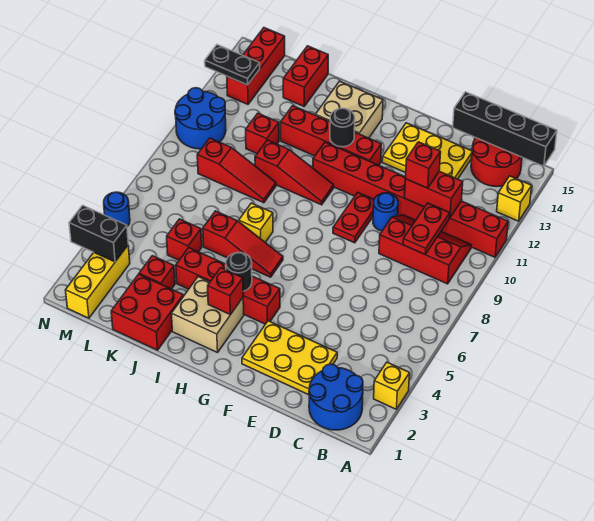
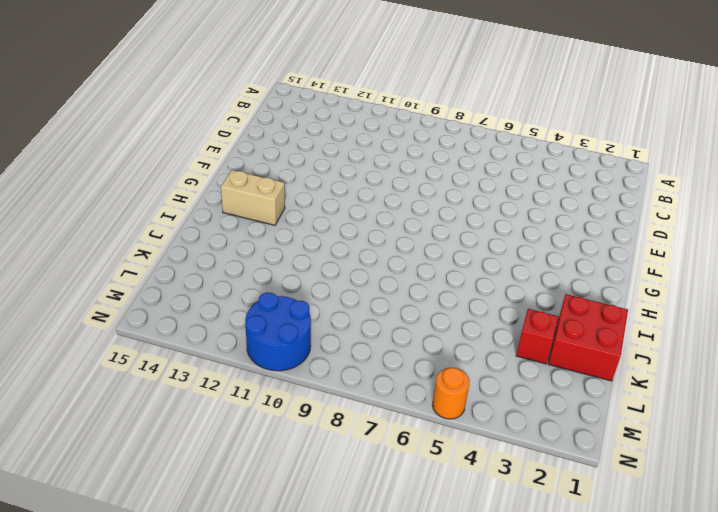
tan brick H13:H14 level 1 -> tan brick H13:I14 level 1
orange round brick N5 level 1 -> blue round brick N5 level 1
none -> yellow brick A3 level 1
none -> red brick A11:H11 level 1
none -> yellow brick A13 level 1
none -> blue round brick B1:C2 level 1

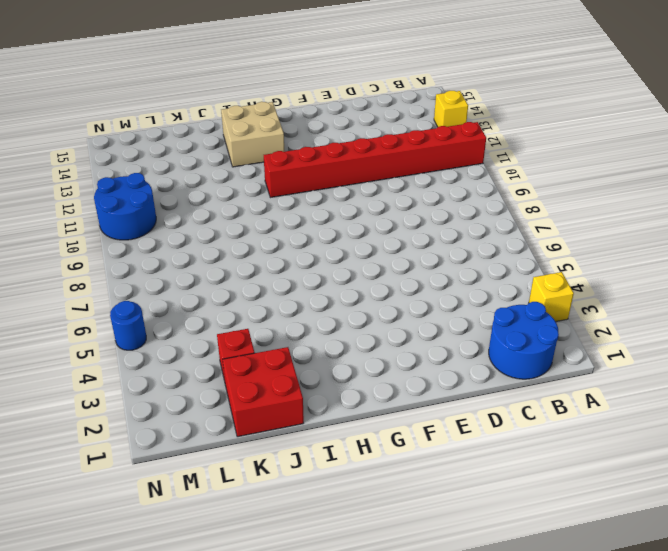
none -> red slope B9:D10 level 1 top 9
none -> red round brick B14:C15 level 1
none -> yellow plate D2:F3 level 1
none -> yellow plate D13:F14 level 1

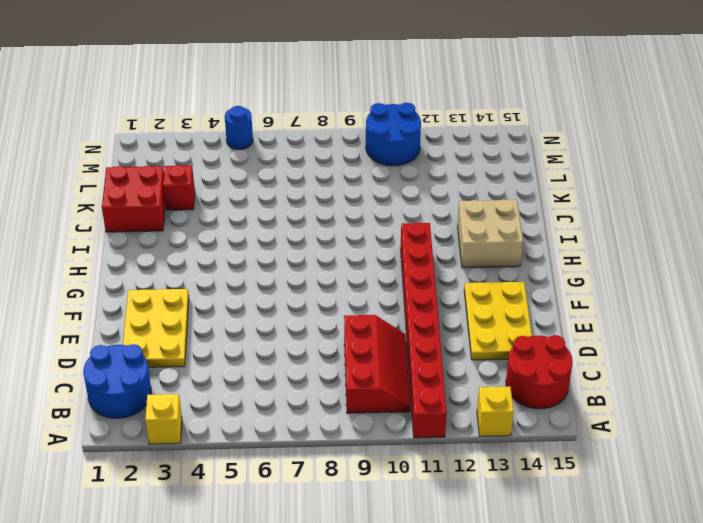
none -> blue round brick E10 level 1
none -> red plate F9:F10 level 1
none -> red brick G4:J4 level 1
none -> red brick G12:J12 level 1

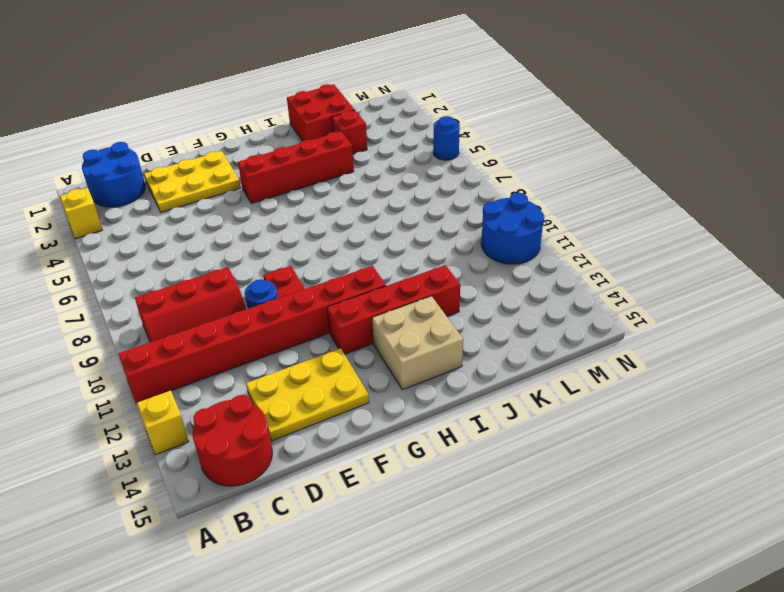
none -> tan brick H2:I3 level 1
none -> red slope H6:J6 level 1 top J
none -> red slope H10:J10 level 1 top J
none -> yellow brick I7 level 1

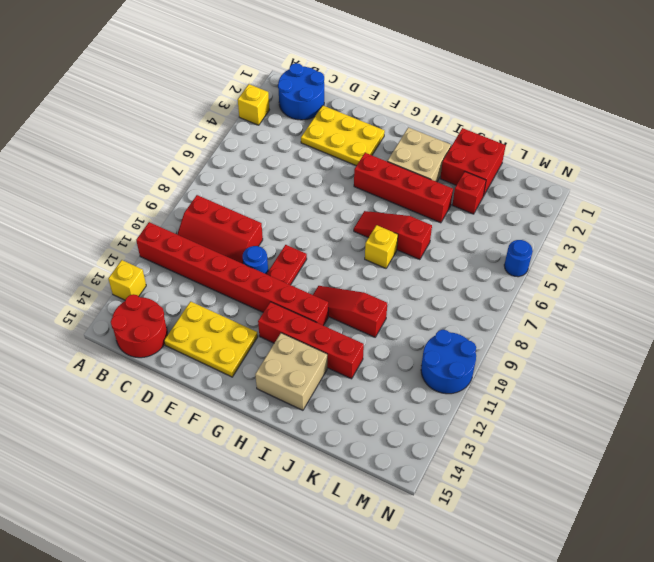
none -> red slope J9:L9 level 1 top L
none -> red brick K5 level 1
none -> red brick K11 level 1
none -> red brick K14:K15 level 1

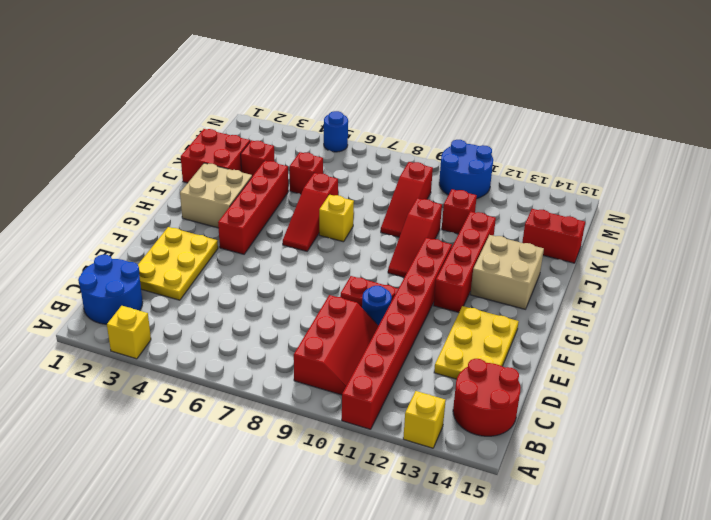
none -> yellow brick M1:M3 level 1
none -> red brick M13:M15 level 1
none -> black brick A15:D15 level 2
none -> red plate C9:C10 level 2

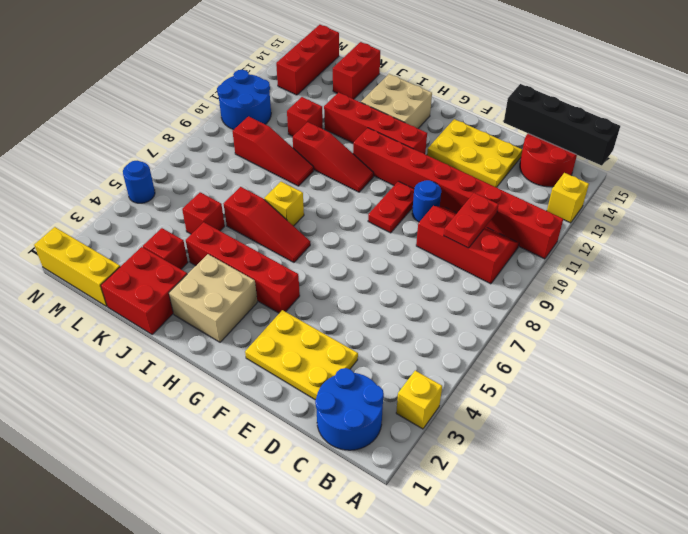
yellow brick L1:N1 level 1 -> yellow brick M1:M3 level 1
none -> red brick C11:D11 level 2
none -> red brick H3 level 2
none -> black round brick H4 level 2
none -> black round brick H12 level 2

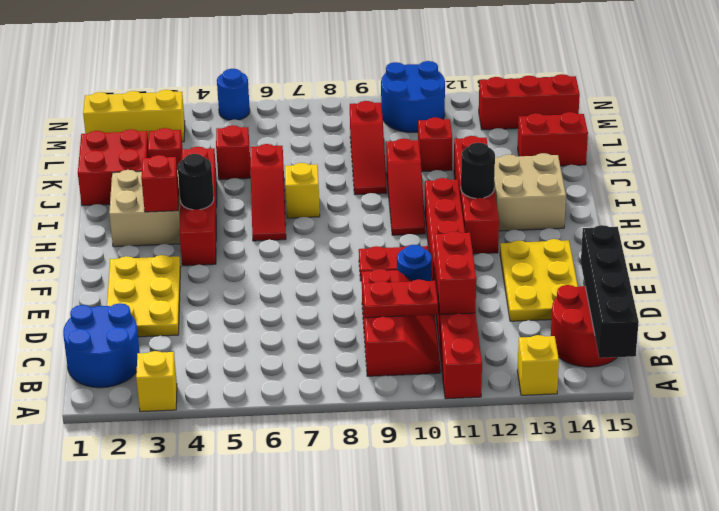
none -> black brick M3:N3 level 2
none -> black plate M13:N13 level 2
none -> red brick D11 level 3

